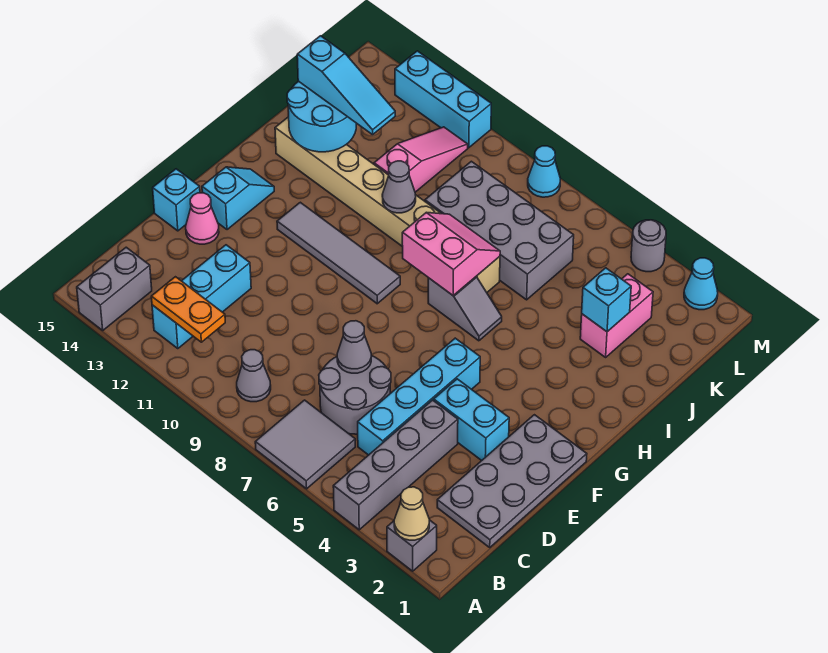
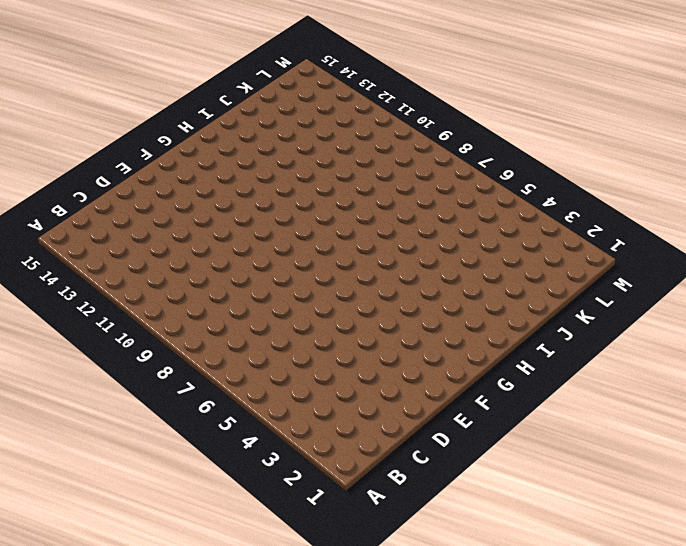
none -> grey brick A2 level 1
none -> grey brick A4:D4 level 1
none -> grey tile A6:B7 level 1
none -> grey brick A14:B14 level 1

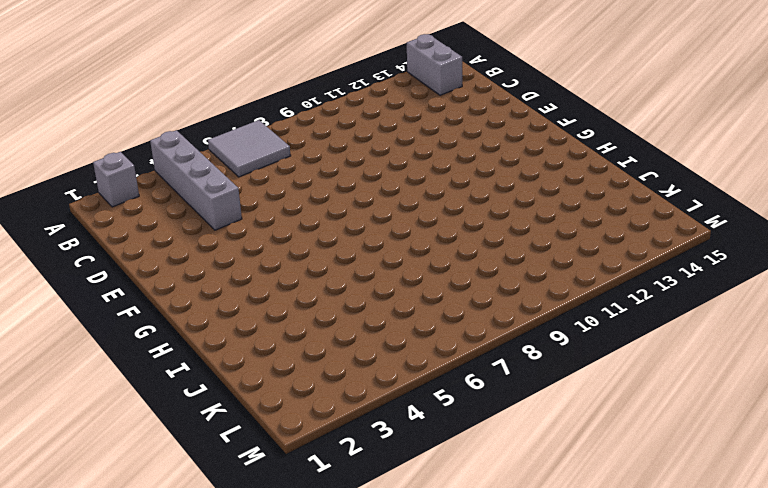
none -> grey cone B9 level 1
none -> cyan brick B12:D12 level 1
none -> grey plate C1:F2 level 1
none -> cyan brick C5:F5 level 1

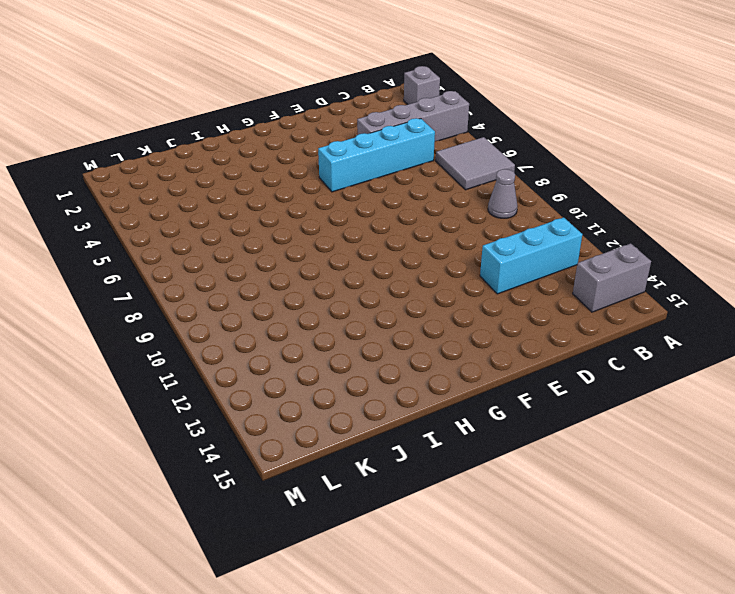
none -> grey plate C1:F2 level 1
none -> grey round brick C6:D7 level 1
none -> cyan brick E3:E4 level 1
none -> pink cone E14 level 1

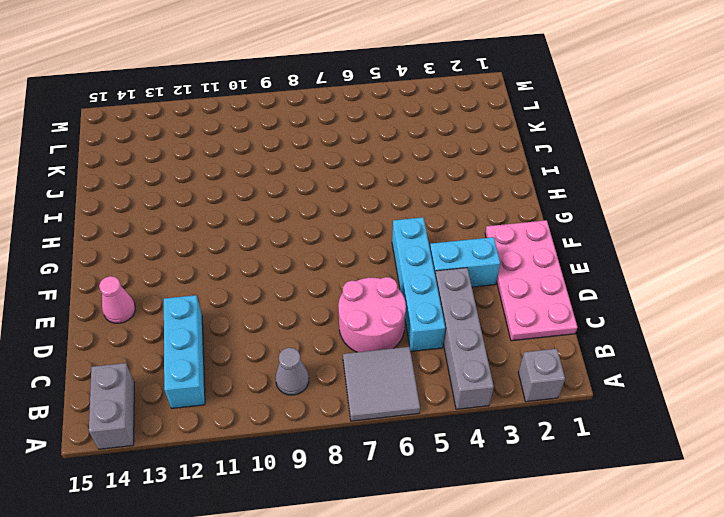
pink plate C1:F2 level 1 -> grey plate C1:F2 level 1
pink round brick C6:D7 level 1 -> grey round brick C6:D7 level 1
none -> cyan brick E15 level 1
none -> cyan slope F14:G14 level 1 top F
none -> grey tile G9:G12 level 1
none -> grey slope H6:H7 level 1 top 7

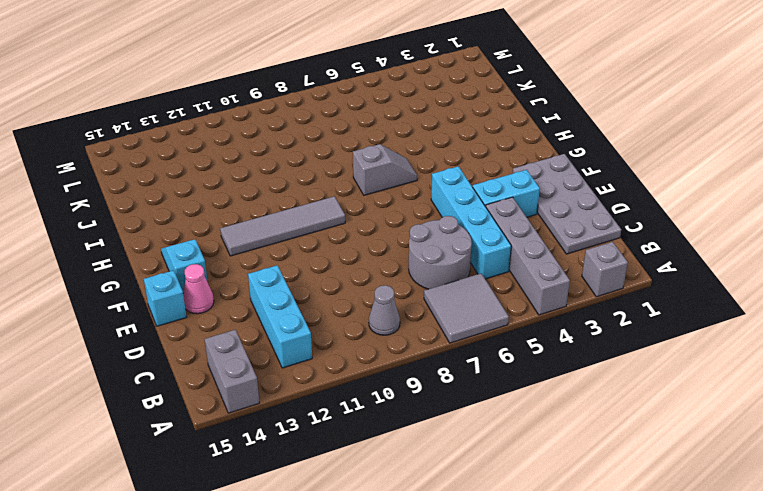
none -> tan brick I7:I14 level 1
none -> pink brick J3:K3 level 1
none -> grey brick J6:K9 level 1
none -> pink slope J11:L11 level 1 top J

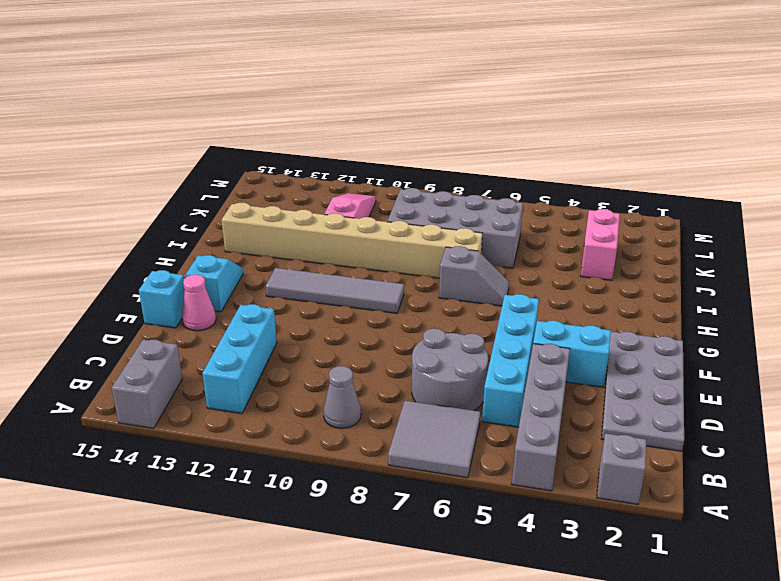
none -> cyan cone M2 level 1
none -> grey round brick M4 level 1
none -> cyan cone M8 level 1
none -> cyan brick M11:M13 level 1

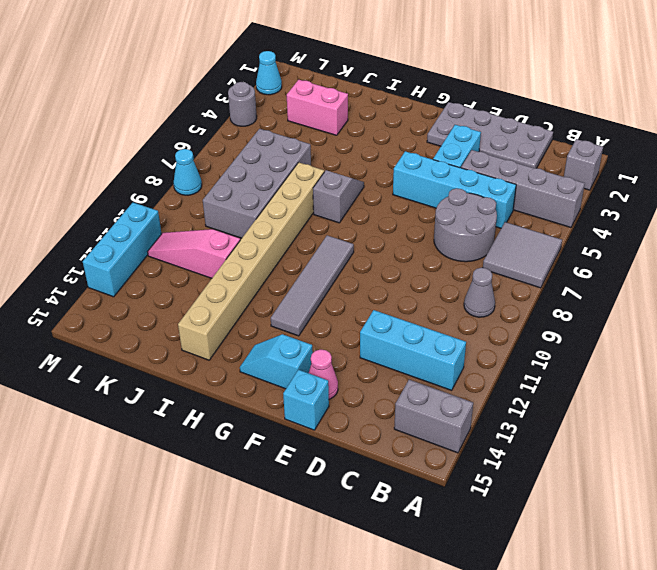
none -> tan cone A2 level 2
none -> orange plate B11:B12 level 2
none -> grey cone D7 level 2
none -> pink slope H7:I8 level 2 top H

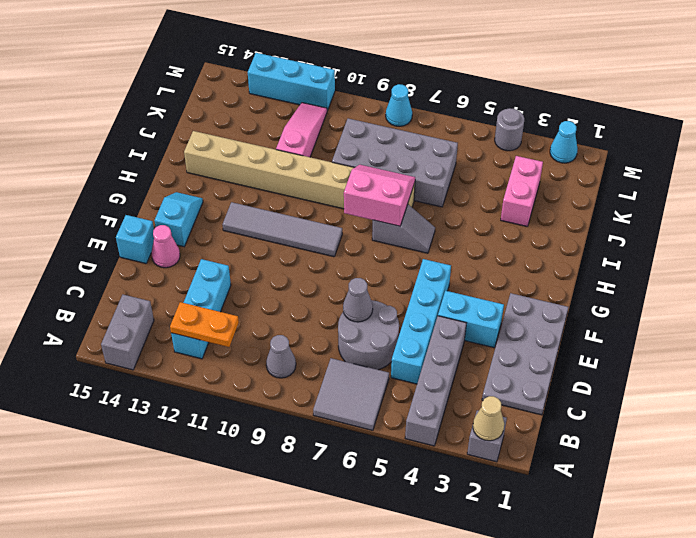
none -> grey cone I10 level 2
none -> cyan round brick I13:J14 level 2
none -> cyan brick J3 level 2
none -> cyan slope J12:J14 level 3 top 14

